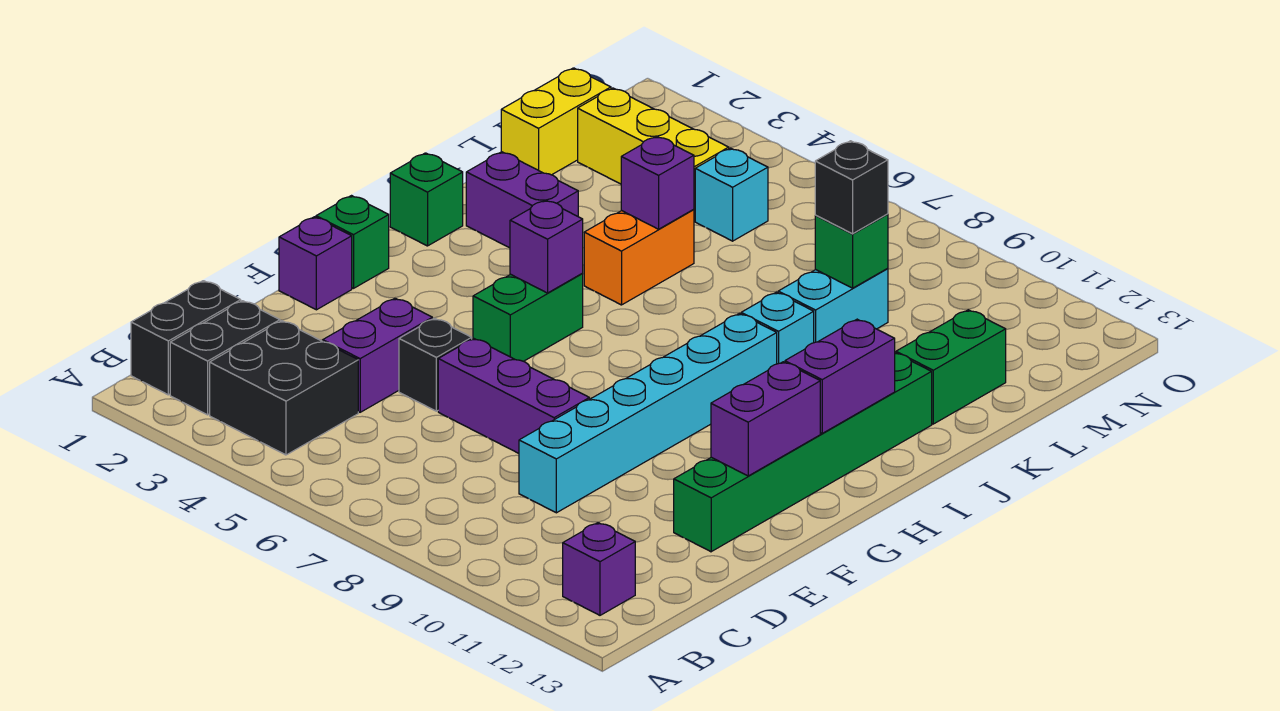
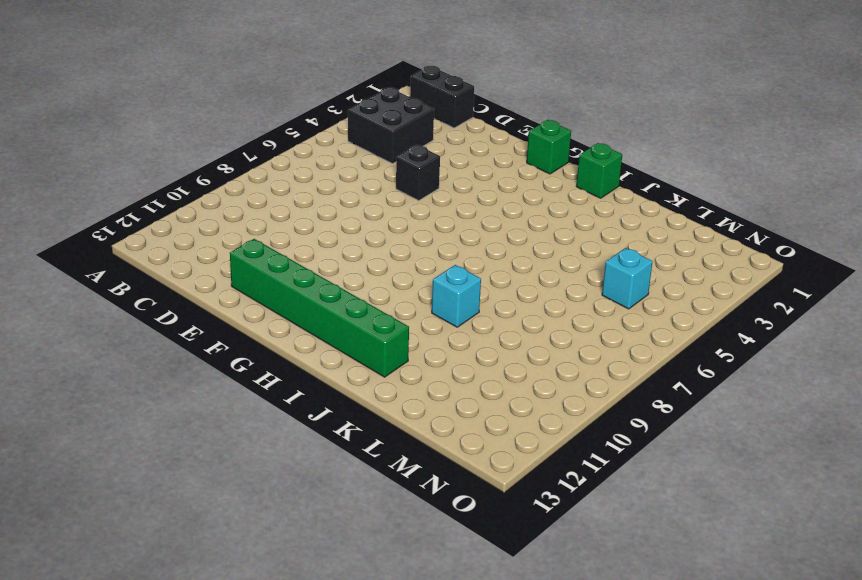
none -> black brick B2:C2 level 1
none -> purple brick B12 level 1
none -> purple brick D4:E4 level 1

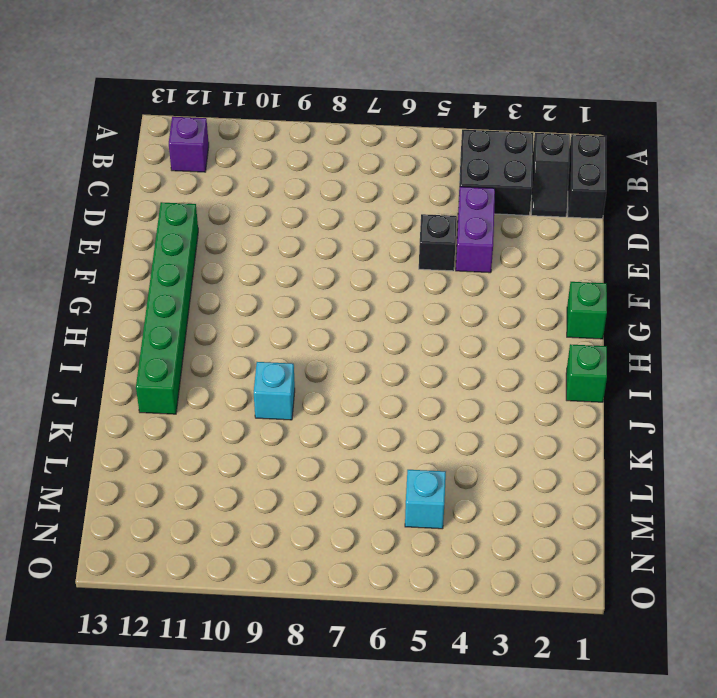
black slope B2:C2 level 1 top B -> black brick B2:C2 level 1
none -> cyan brick D9:I9 level 1
none -> purple brick E6:E8 level 1
none -> purple brick F1 level 1

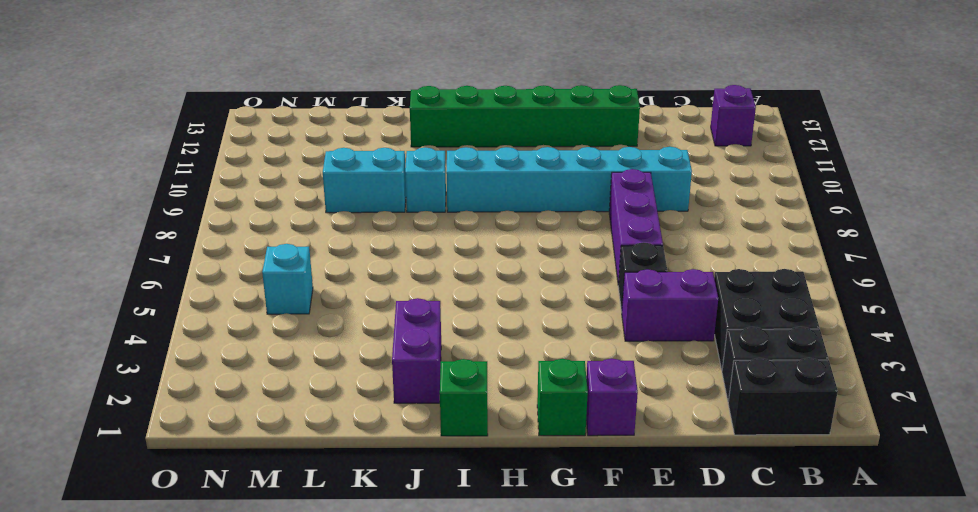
none -> green brick G5:H5 level 1
none -> orange brick J5:K5 level 1
none -> green brick K12:L12 level 1

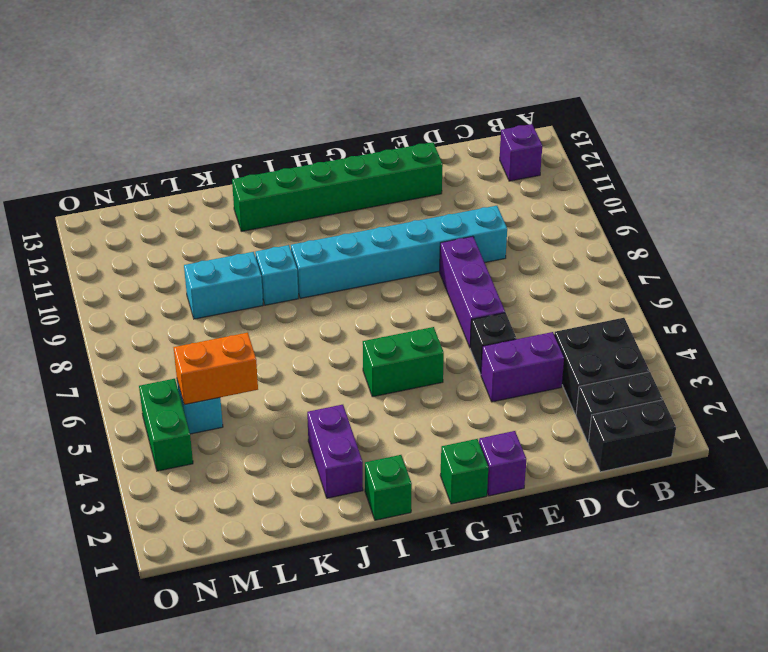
orange brick L5:M5 level 2 -> orange brick J5:K5 level 1
green brick N4:N5 level 1 -> green brick K12:L12 level 1
none -> yellow brick L1:M1 level 1
none -> yellow brick M2:M4 level 1
none -> purple brick F12:G12 level 2

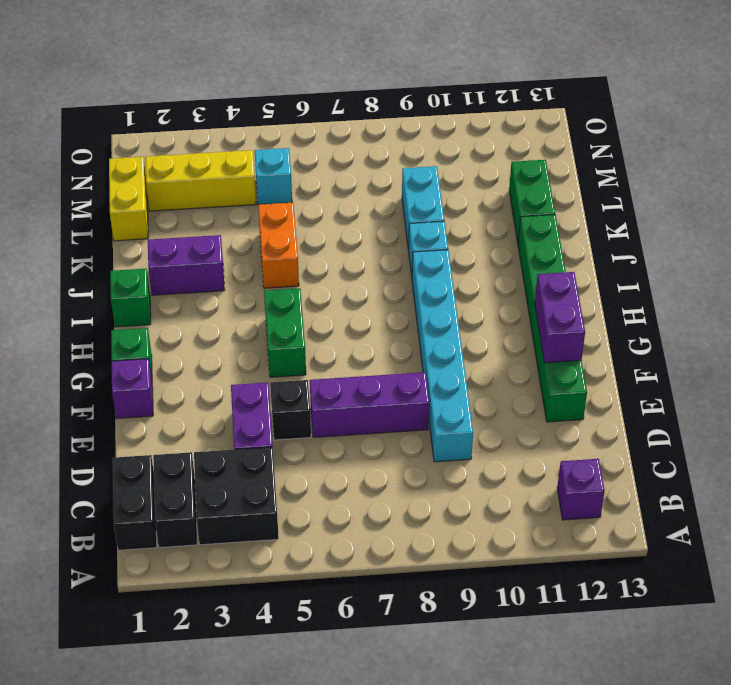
none -> purple brick H5 level 2
none -> purple brick H12:I12 level 2
none -> purple brick K5 level 2

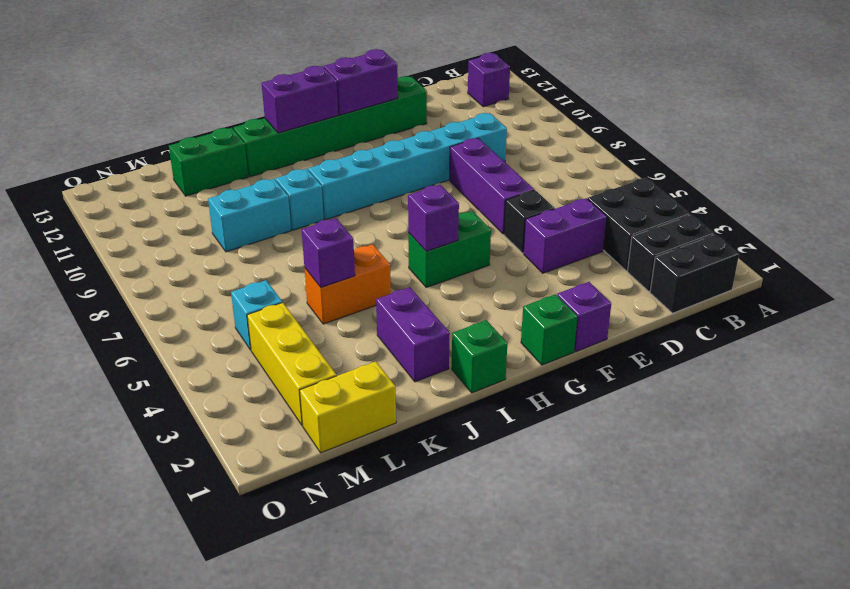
none -> green brick L9 level 2
none -> black brick L9 level 3

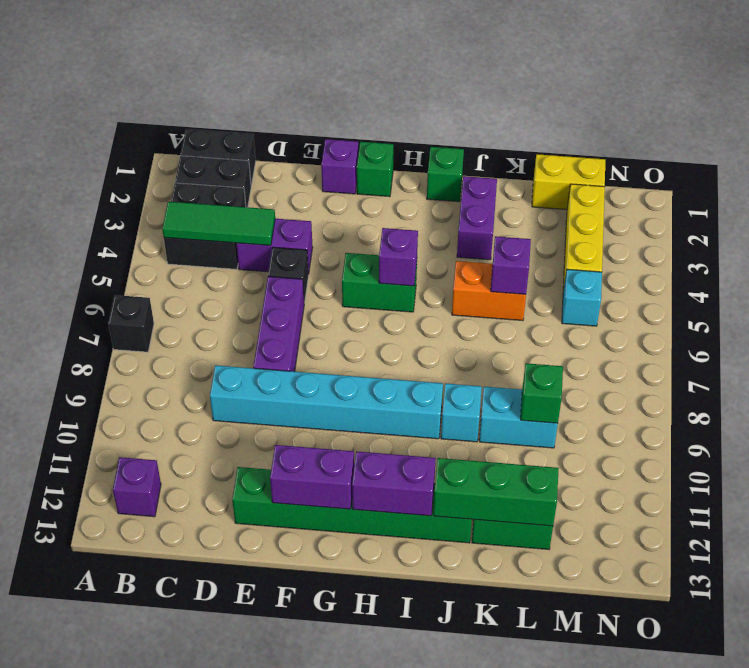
black brick A7 level 1 -> black brick L9 level 3
green tile B4:D4 level 2 -> none
green brick J12:L12 level 2 -> none

